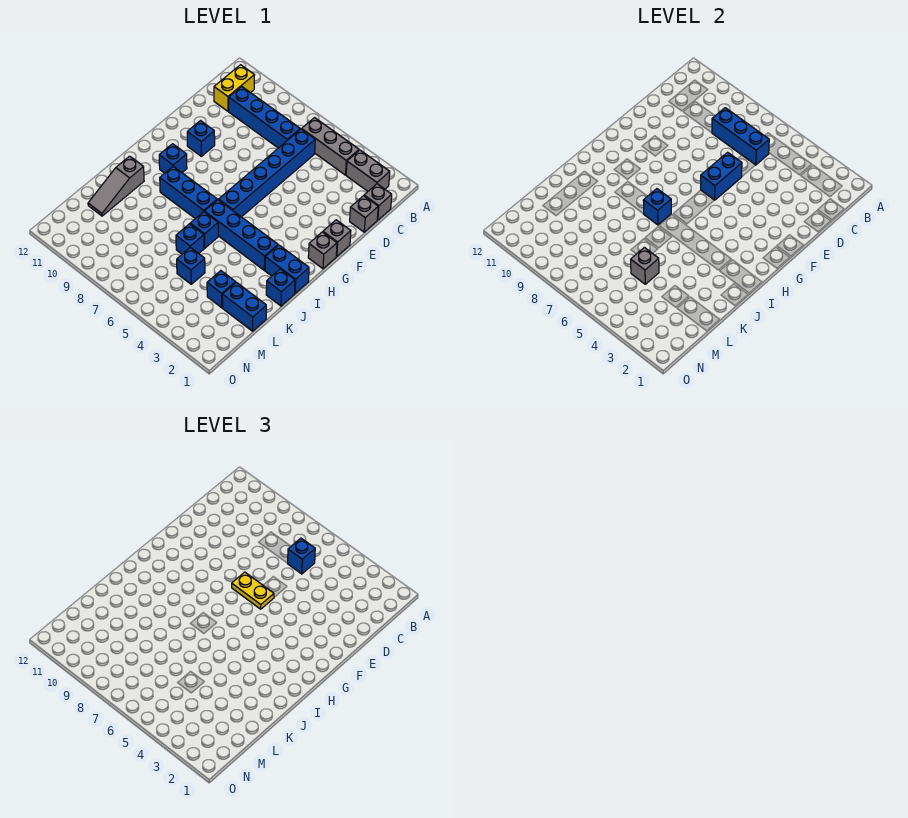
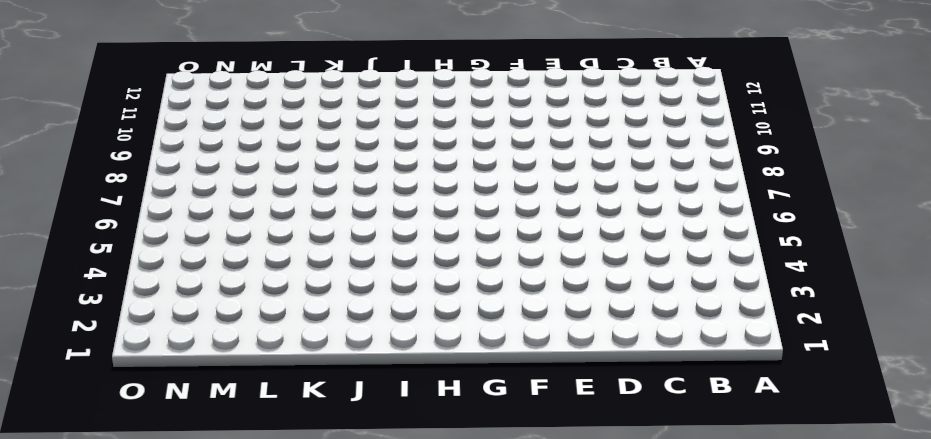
none -> grey brick B2:B3 level 1
none -> grey brick B4:B6 level 1
none -> yellow brick B11:C11 level 1

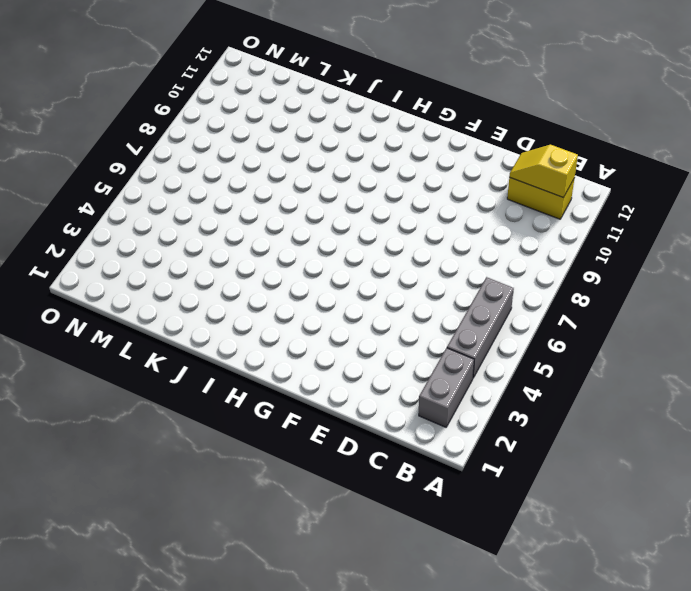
yellow slope B11:C11 level 2 top B -> none
none -> grey brick C1 level 1
none -> blue brick C6:H6 level 1
none -> blue brick C7:C10 level 1

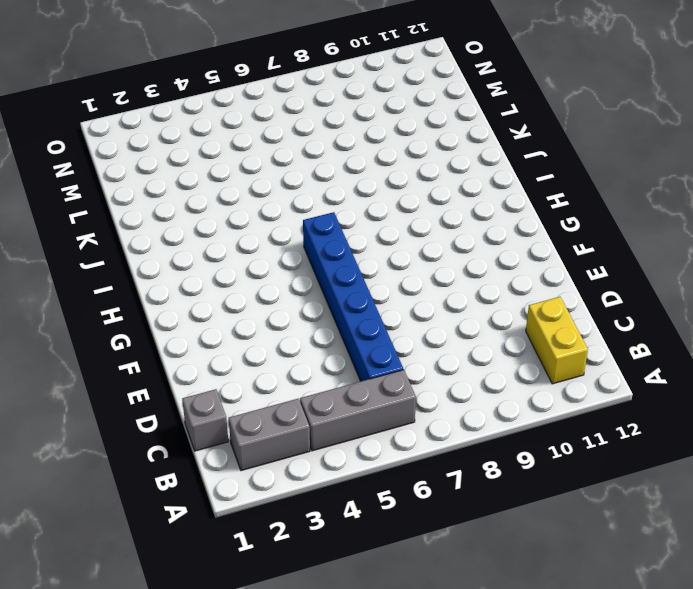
none -> blue brick C7:C10 level 1
none -> grey brick D1 level 1
none -> grey brick F1 level 1

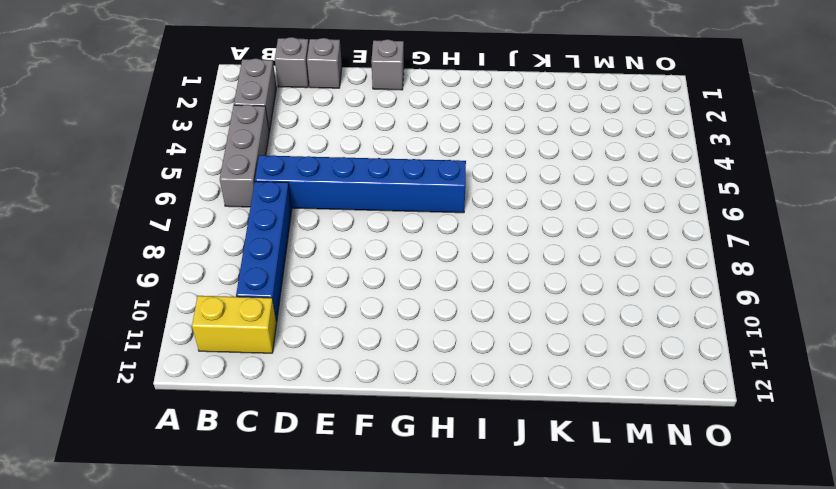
none -> blue brick F10 level 1
none -> grey brick G1 level 1
none -> blue brick H10 level 1

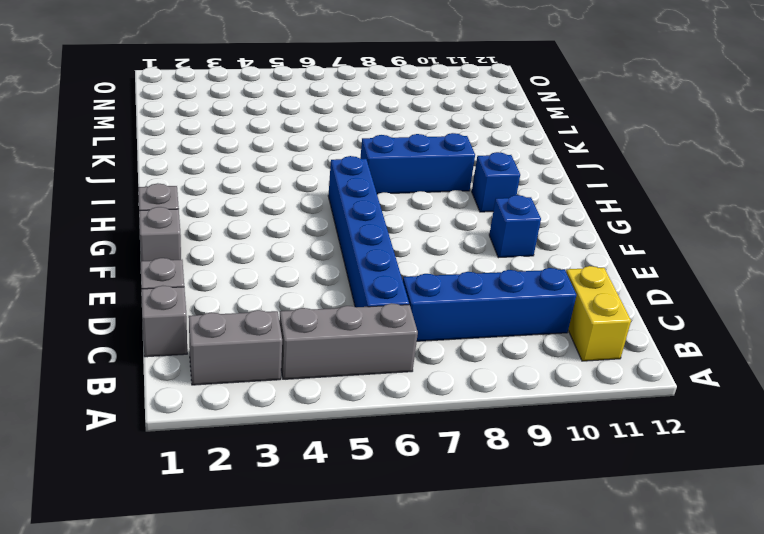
none -> blue brick I1:I2 level 1
none -> blue brick I3:I6 level 1
none -> blue brick J1 level 1

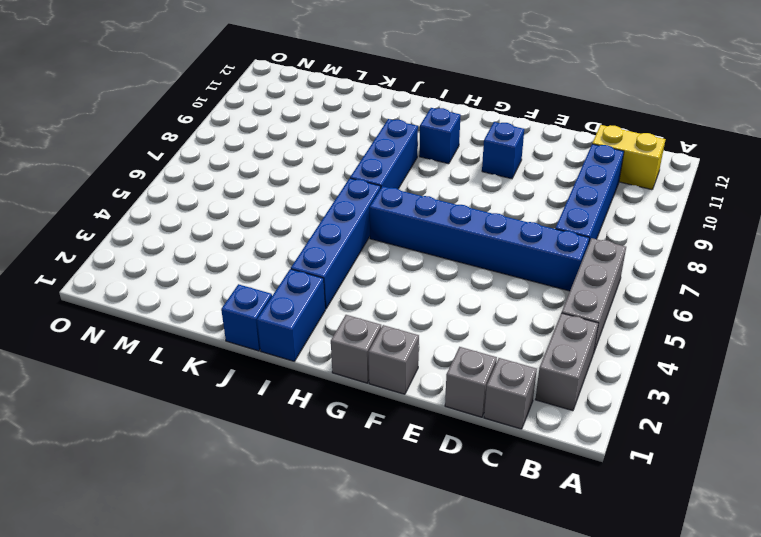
none -> blue brick J6 level 1
none -> grey slope J11:L11 level 1 top J
none -> blue brick K6 level 1

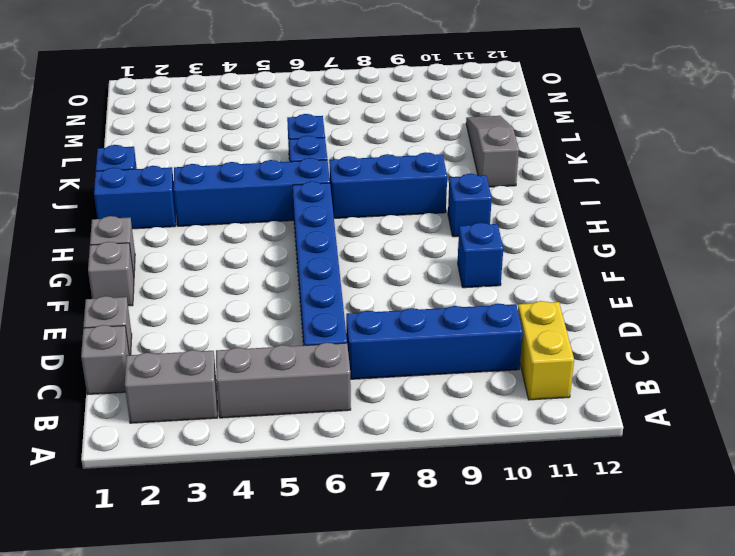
none -> blue brick L1:L2 level 1
none -> blue brick L3 level 1
none -> blue brick L5 level 1

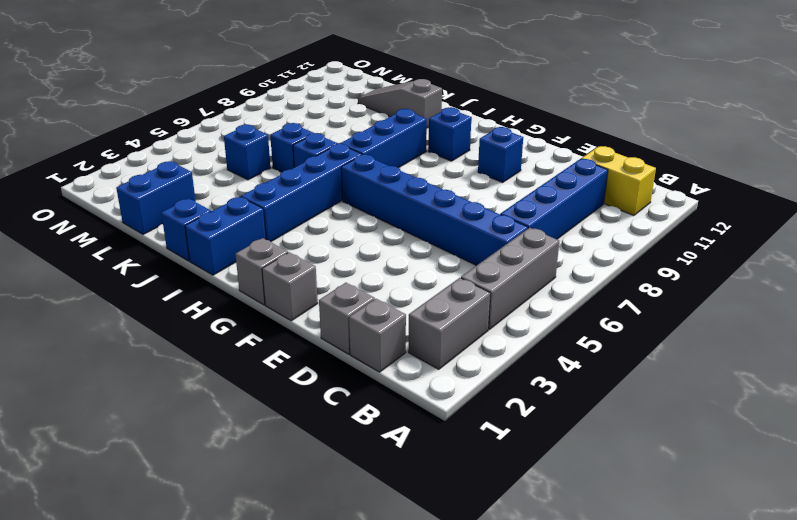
none -> blue brick L3 level 1
none -> blue brick C6:C8 level 2
none -> blue brick E6:F6 level 2

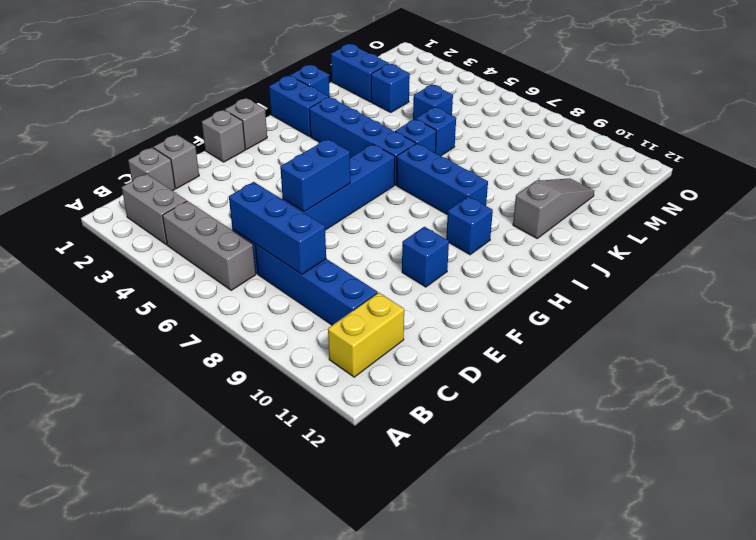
none -> blue brick I7 level 2
none -> grey brick L5 level 2
none -> blue brick C6 level 3

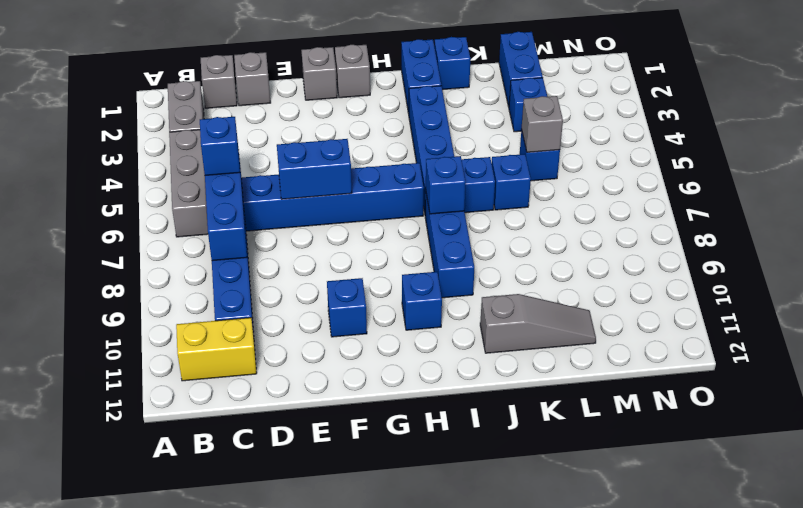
none -> yellow plate F6:F7 level 3

